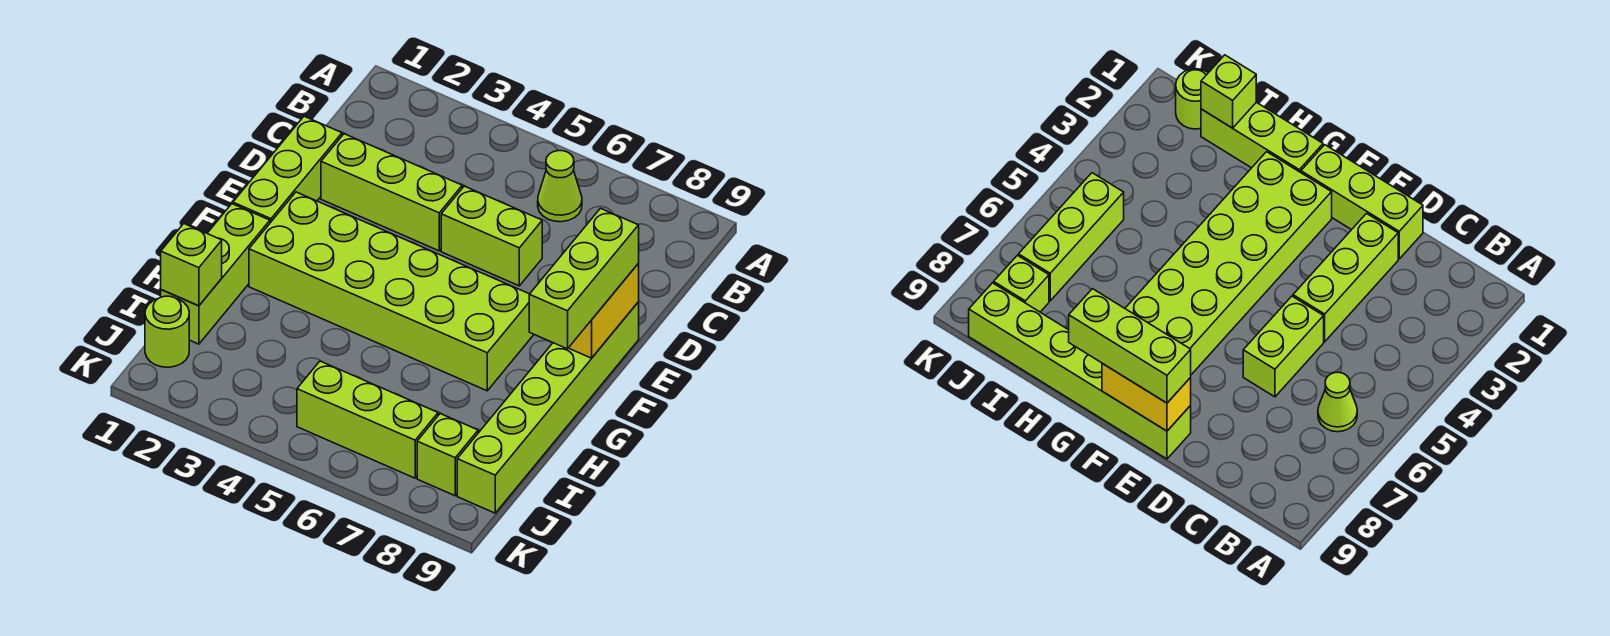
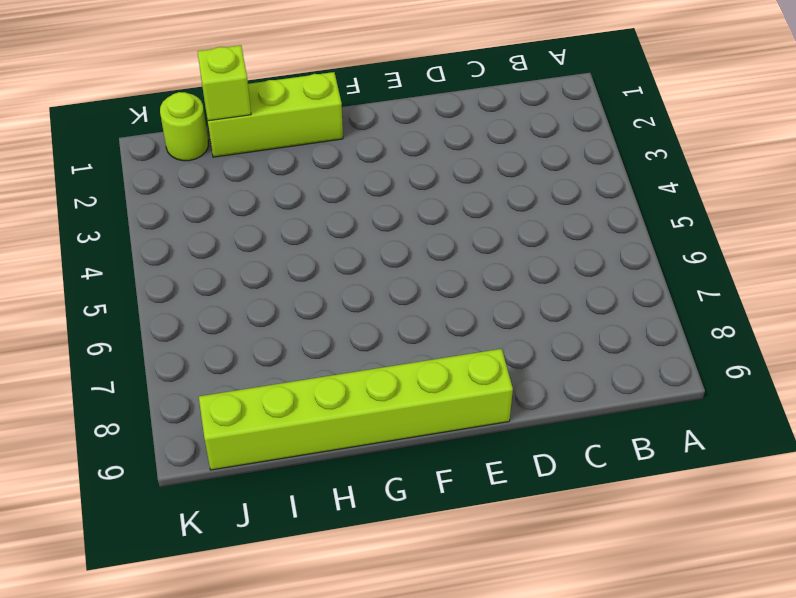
none -> lime cone B6 level 1
none -> lime brick D1:F1 level 1
none -> lime brick D2:D4 level 1

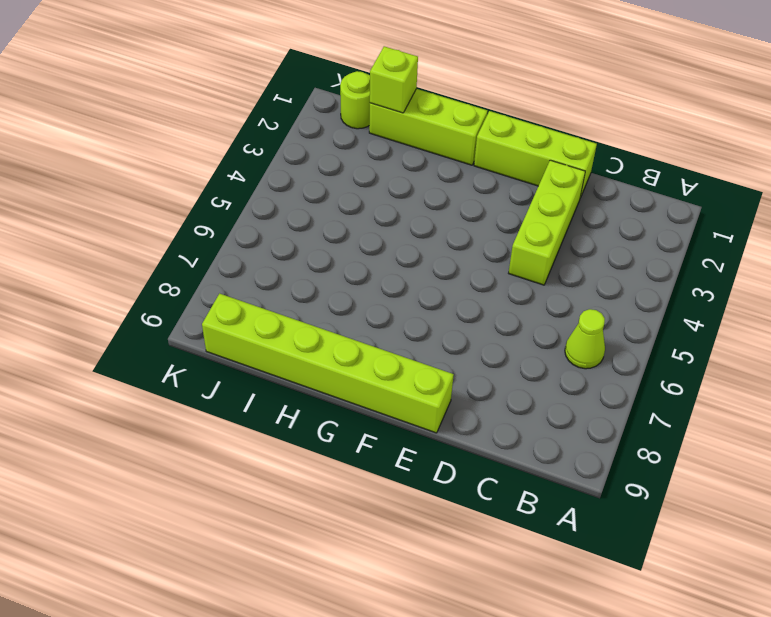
none -> lime brick D5:D6 level 1
none -> lime brick F2:G7 level 1
none -> lime brick J5:J7 level 1

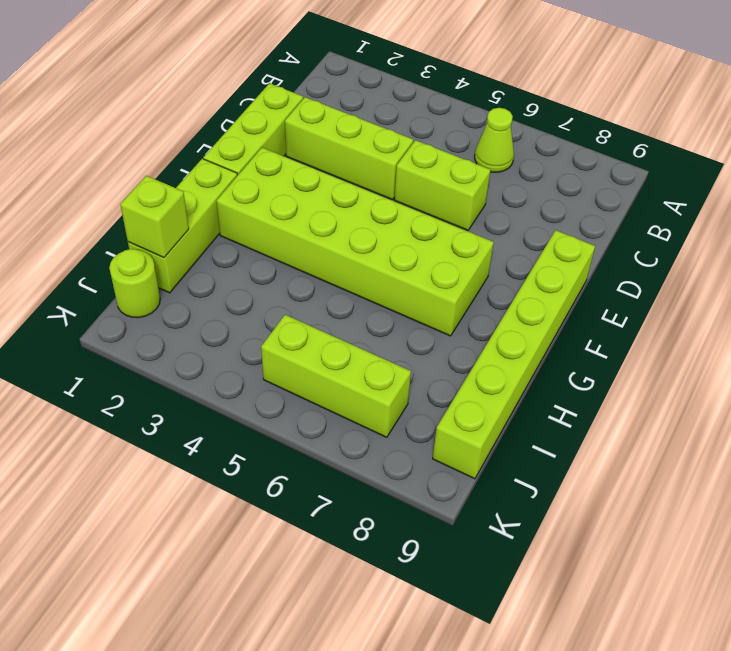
none -> lime brick J8 level 1
none -> yellow brick E9:F9 level 2
none -> lime brick E9:G9 level 3

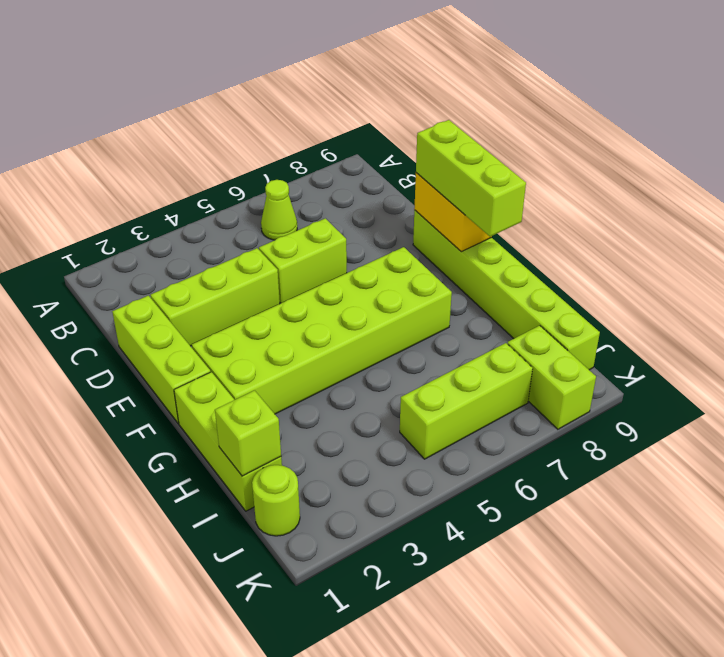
lime brick J8:K8 level 1 -> lime brick J8 level 1

